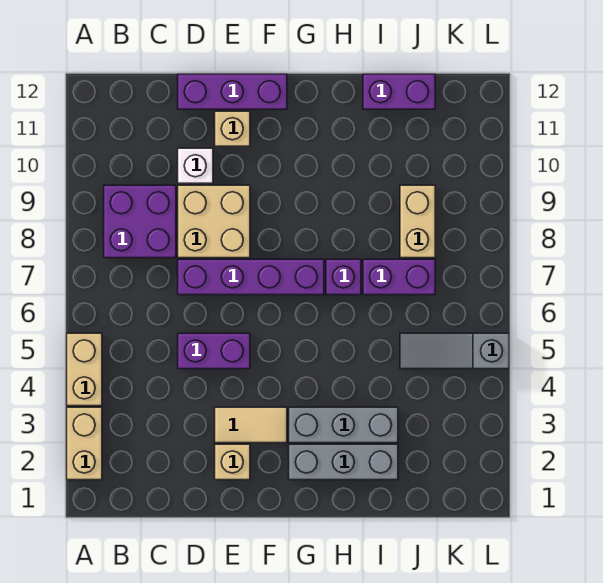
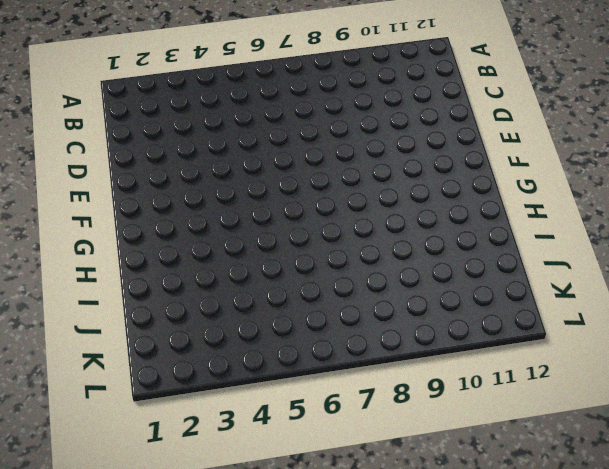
none -> tan brick A2:A3 level 1
none -> tan brick A4:A5 level 1
none -> purple brick B8:C9 level 1

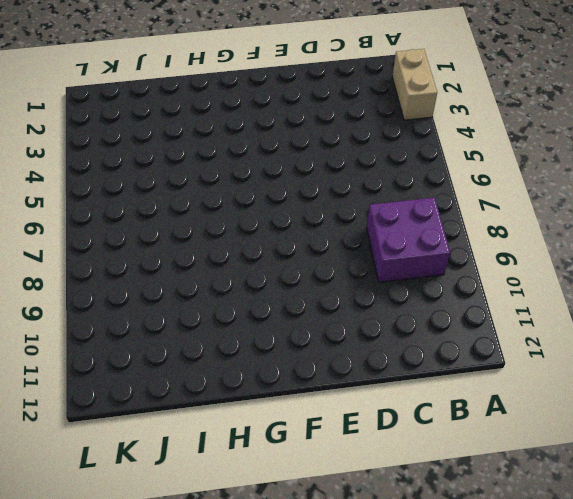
none -> tan brick A4:A5 level 1
none -> purple brick D5:E5 level 1
none -> purple brick D7:G7 level 1

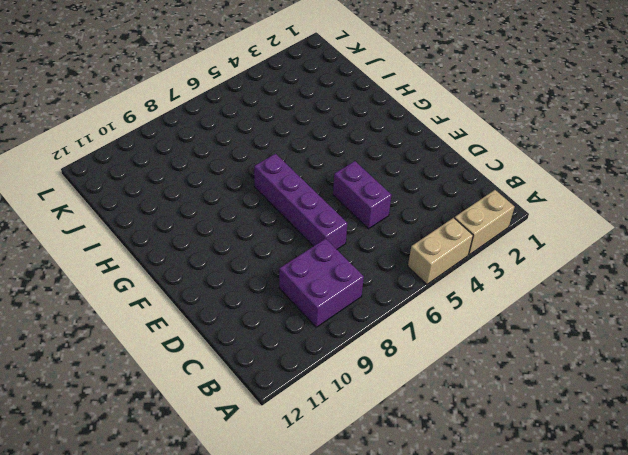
none -> tan brick D8:E9 level 1
none -> white brick D10 level 1
none -> purple brick D12:F12 level 1

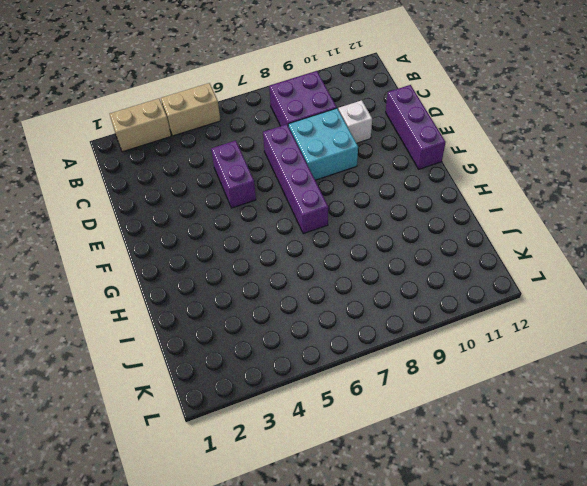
cyan brick D8:E9 level 1 -> tan brick D8:E9 level 1
none -> tan brick E2 level 1
none -> tan tile E3:F3 level 1
none -> tan brick E11 level 1

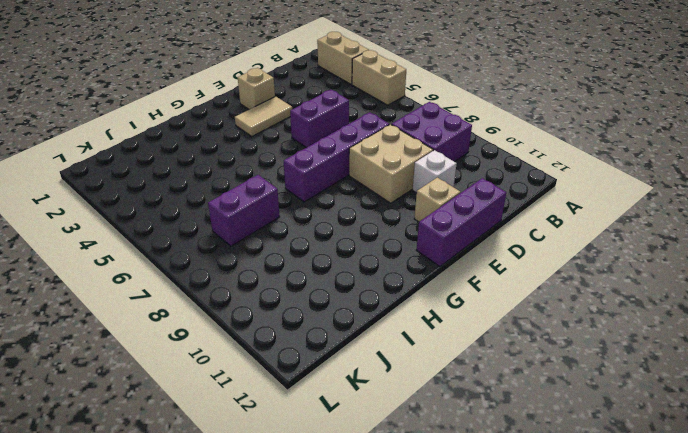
none -> grey brick G2:I2 level 1
none -> grey brick G3:I3 level 1
none -> purple brick H7 level 1

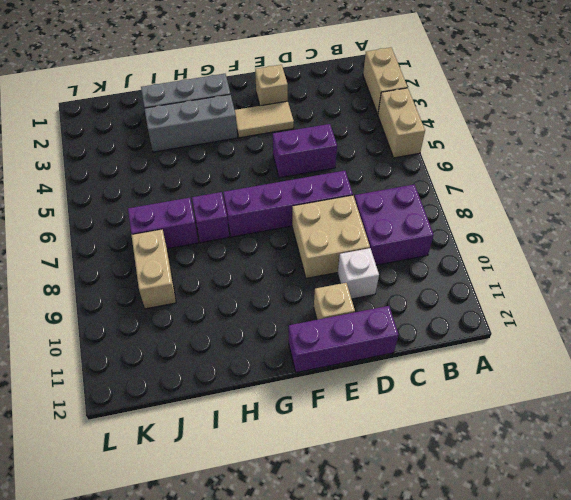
none -> purple brick I12:J12 level 1
none -> grey slope J5:L5 level 1 top L

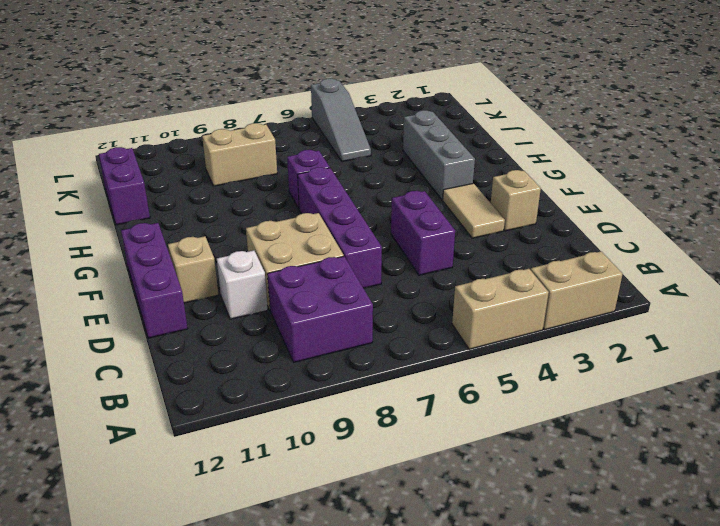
none -> grey brick G2:I2 level 1
none -> purple brick I7:J7 level 1

